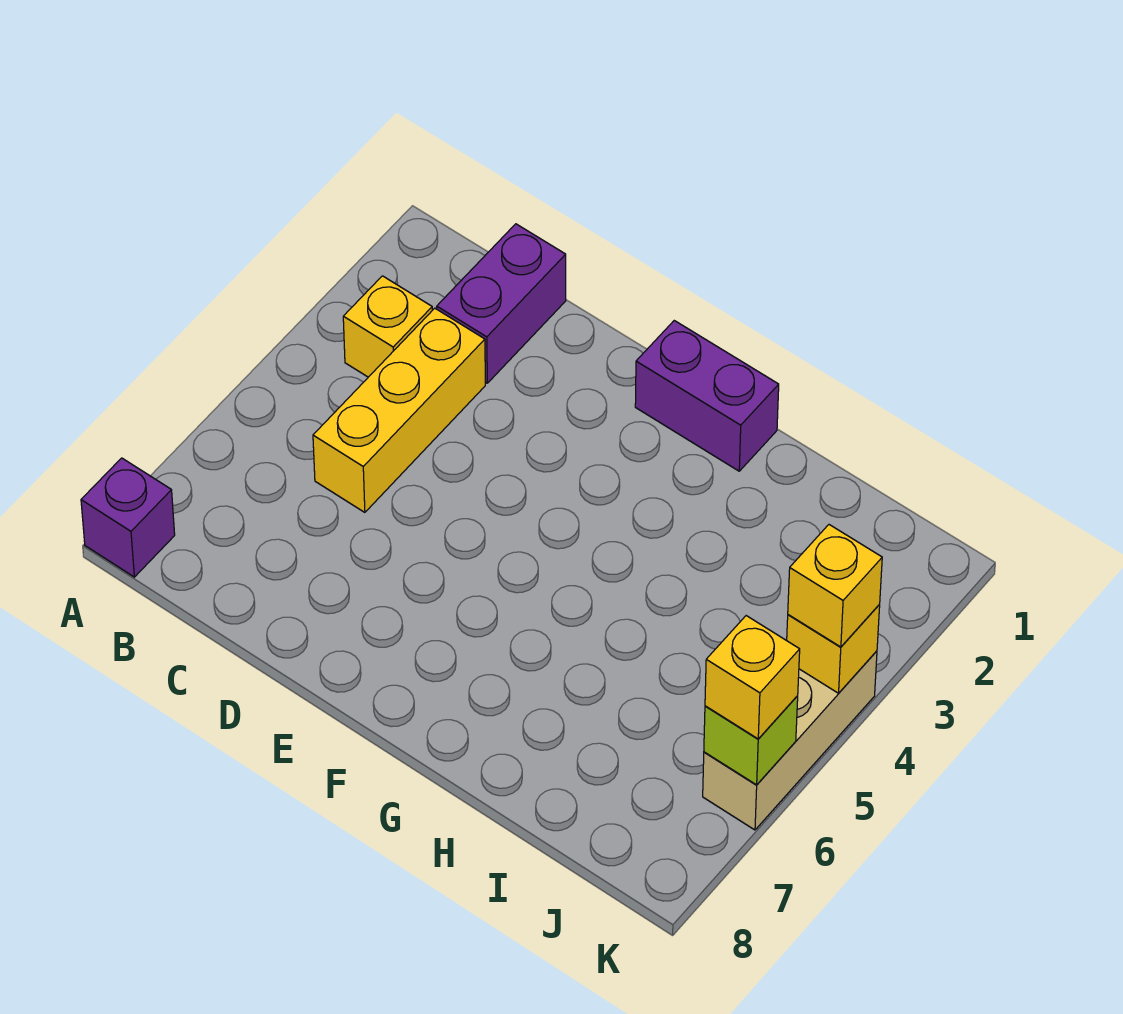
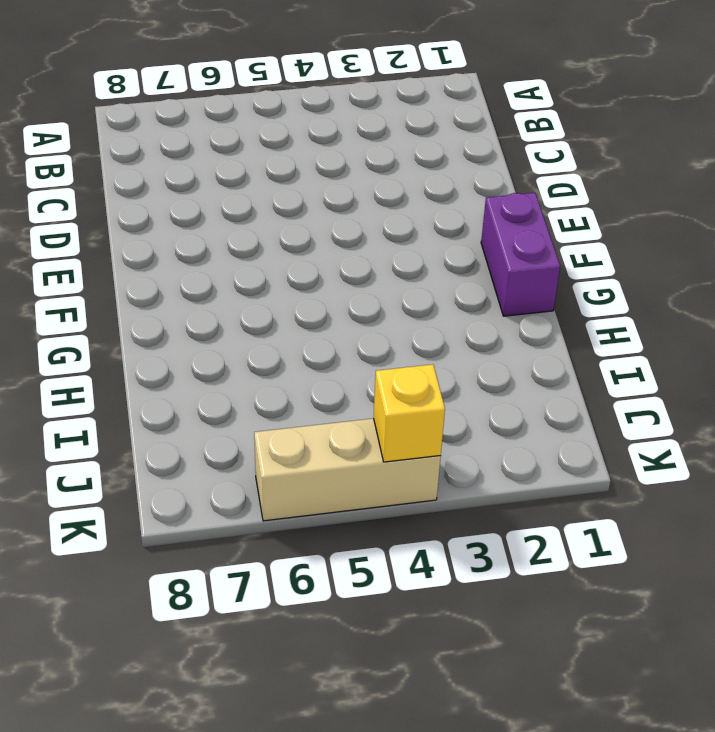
none -> purple brick A8 level 1
none -> yellow brick B3 level 1

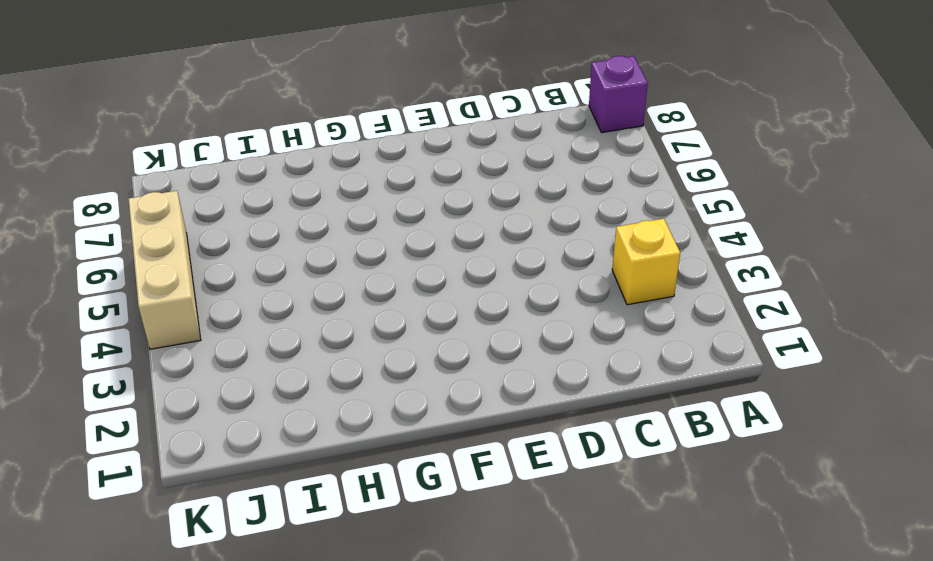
none -> purple brick C1:C2 level 1
none -> yellow brick C3:C5 level 1

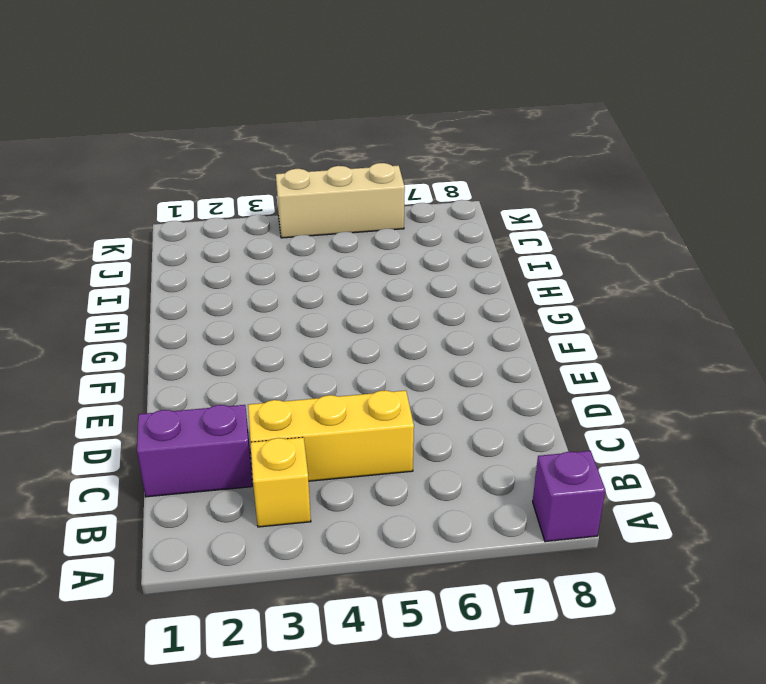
none -> purple brick F1:G1 level 1
none -> yellow brick K4 level 2

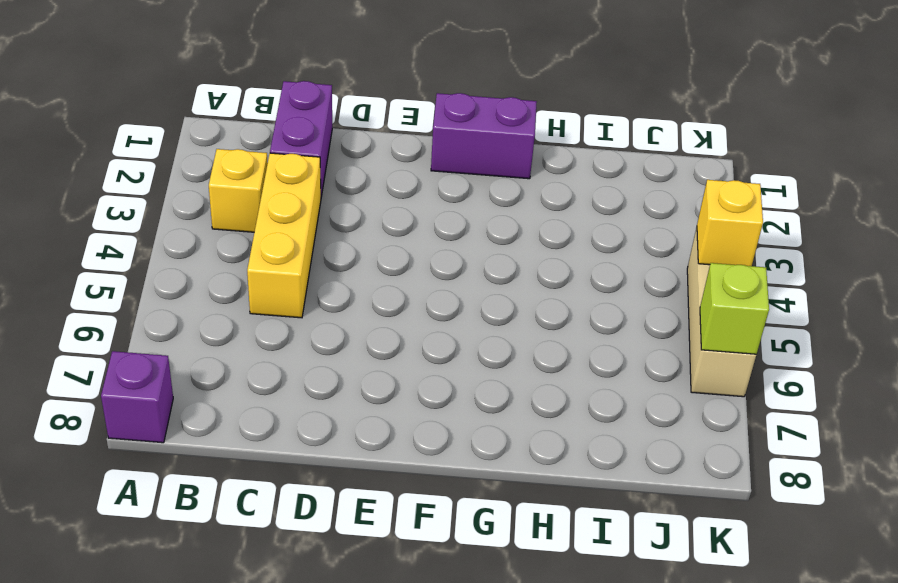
none -> yellow brick K4 level 3
none -> yellow brick K6 level 3

